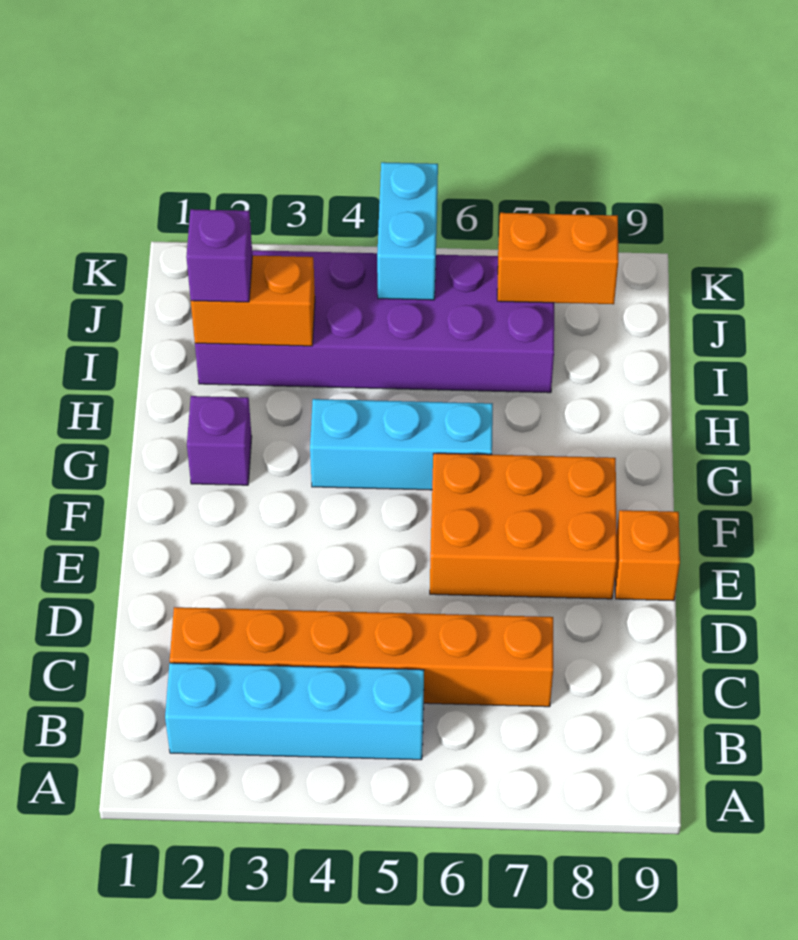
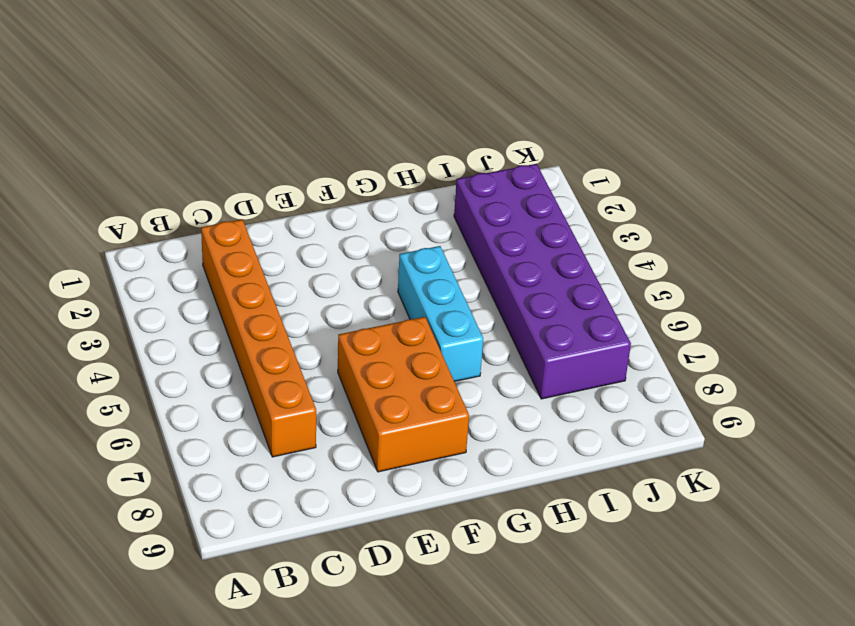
none -> cyan brick B2:B5 level 1
none -> orange brick E9 level 1

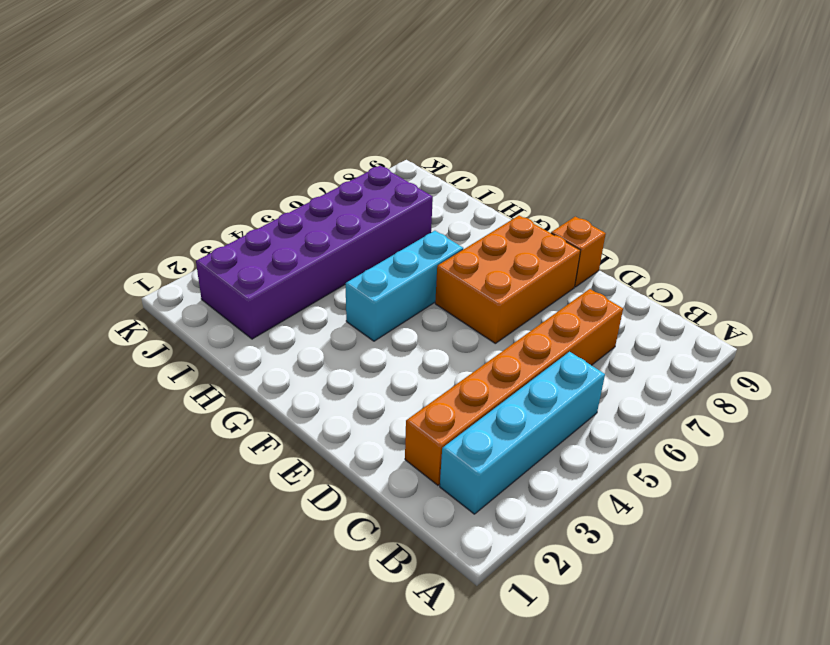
none -> purple brick G2 level 1
none -> orange brick I2:I3 level 2

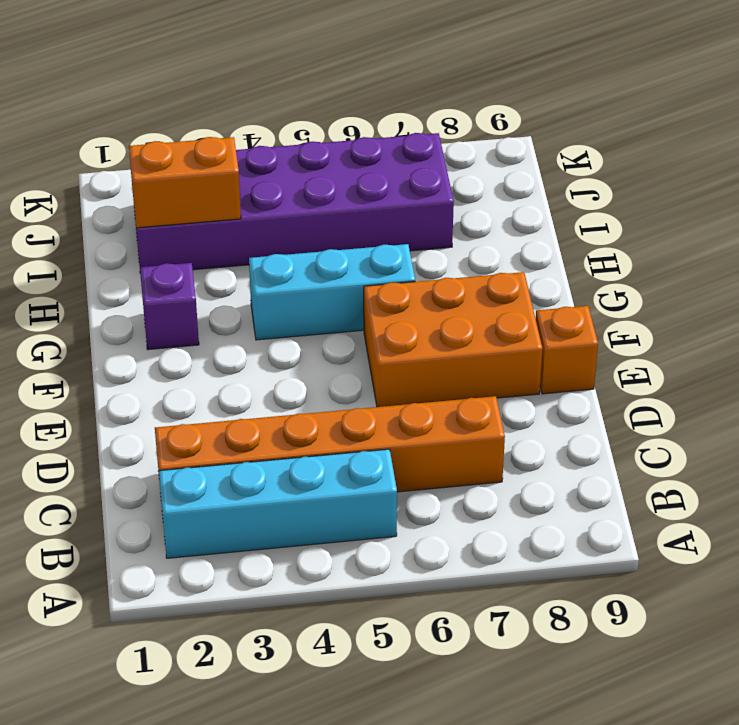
none -> cyan brick J5:K5 level 2
none -> orange brick J7:J8 level 2

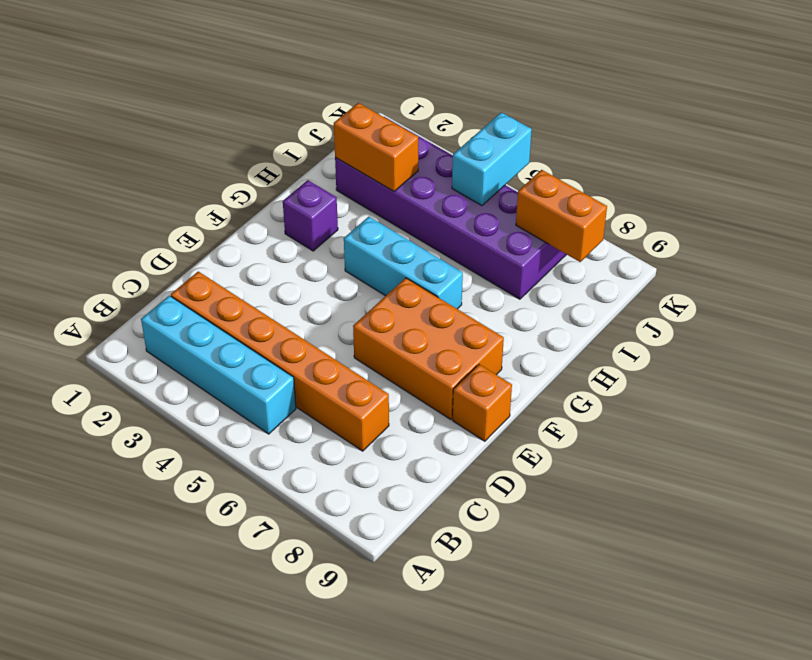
none -> purple brick I2 level 3

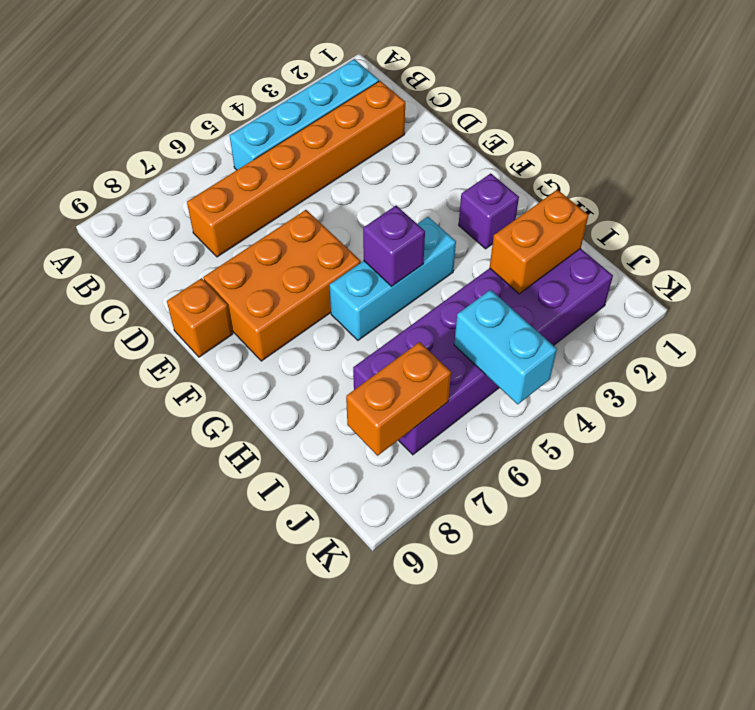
purple brick G5 level 2 -> purple brick I2 level 3

